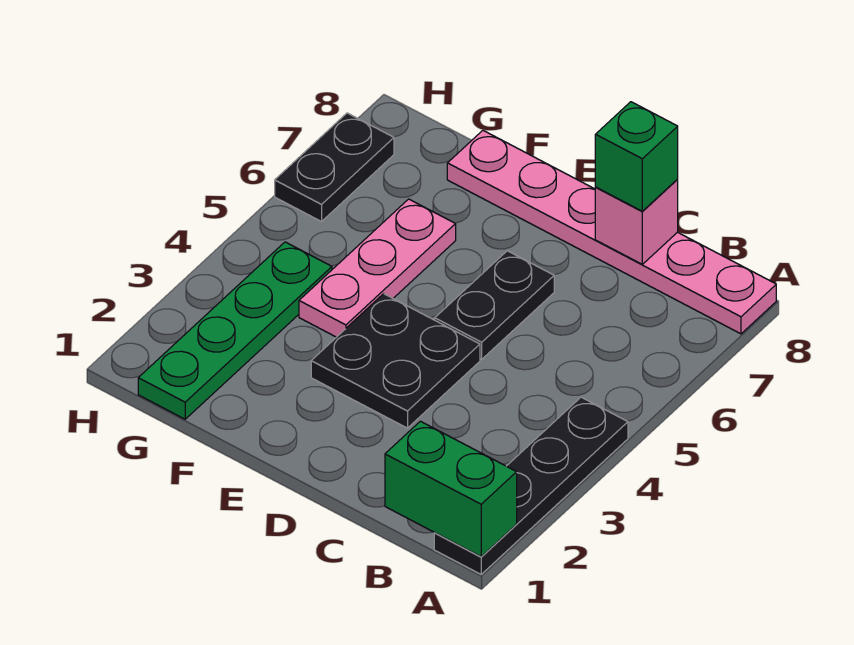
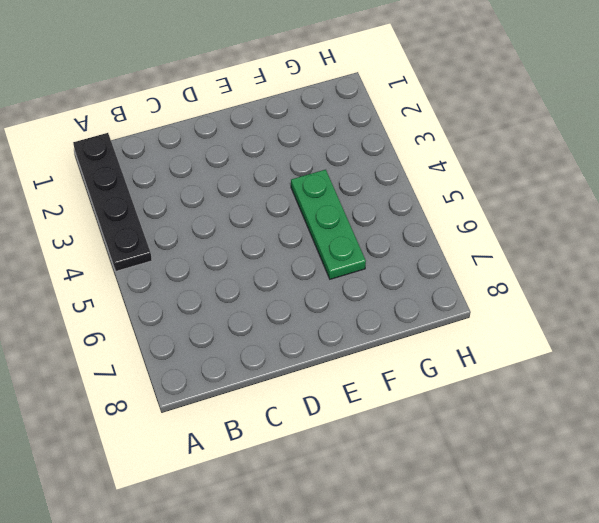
green plate F4:F6 level 1 -> pink plate F4:F6 level 1
none -> pink plate A8:F8 level 1
none -> black plate D3:E4 level 1

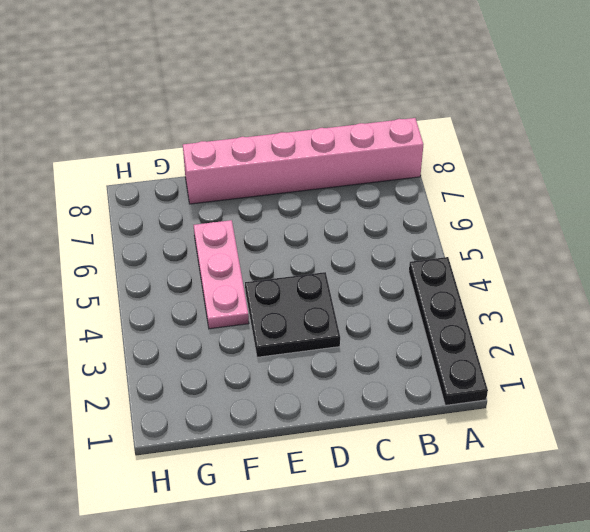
pink brick A8:F8 level 1 -> pink plate A8:F8 level 1
none -> black plate D5:D6 level 1
none -> green plate G1:G4 level 1

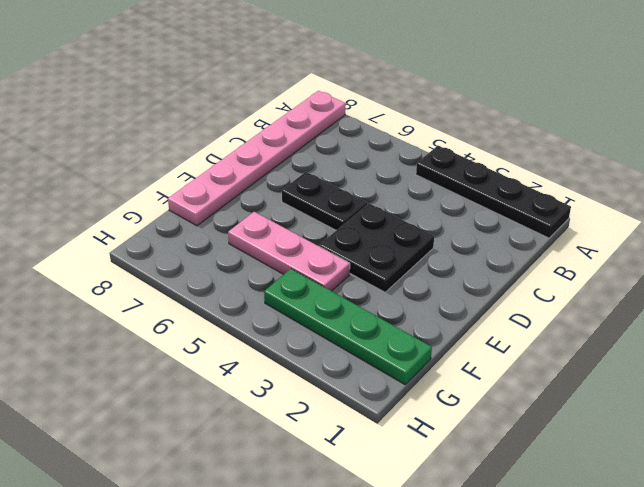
none -> black plate H6:H7 level 1
none -> green brick A1:B1 level 2

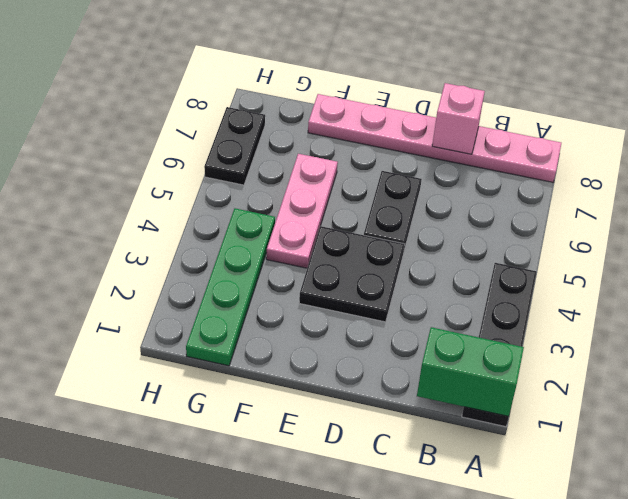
none -> green brick C8 level 3

